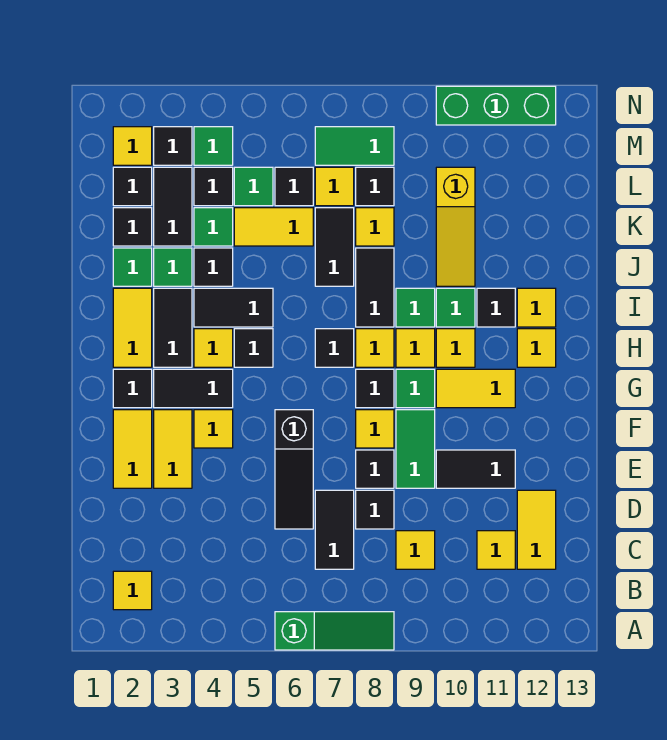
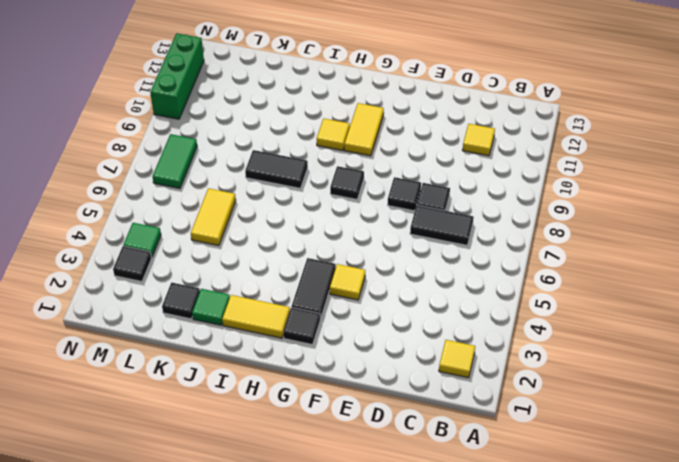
none -> green slope A6:A8 level 1 top 6
none -> yellow tile C9 level 1
none -> yellow tile C12:D12 level 1
none -> black slope D6:F6 level 1 top F

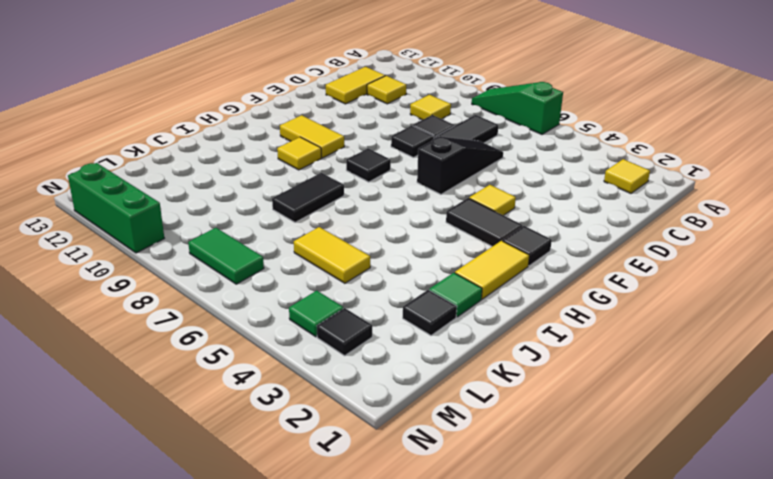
none -> yellow tile E2:F2 level 1
none -> yellow tile E3:F3 level 1
none -> green tile E9:F9 level 1
none -> black tile E10:E11 level 1

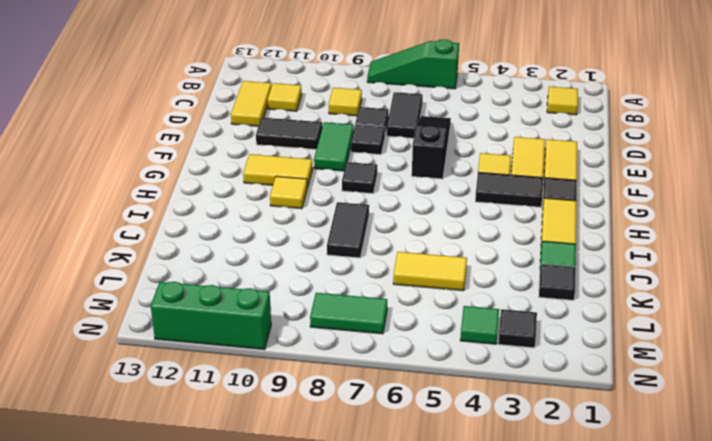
none -> yellow tile F8 level 1
none -> green tile G9 level 1
none -> black tile H3:I3 level 1
none -> yellow tile H4 level 1

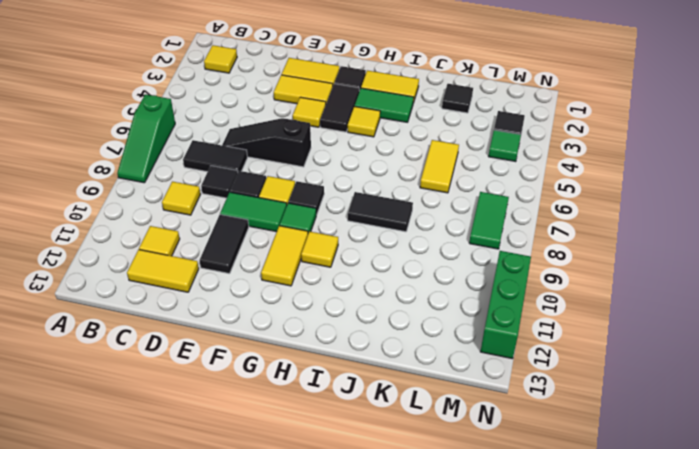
green tile H3:I3 level 1 -> black tile H3:I3 level 1
none -> black tile H5 level 1
none -> black tile H7 level 1
none -> yellow tile H8 level 1
none -> yellow tile H9 level 1

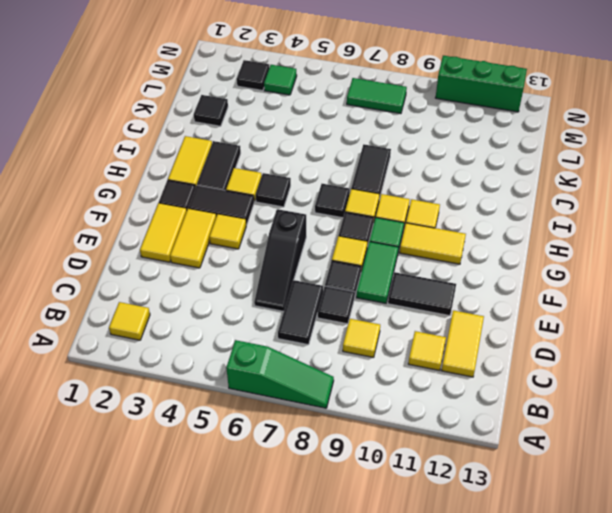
none -> yellow tile H12 level 1
none -> black tile I4:I5 level 1
none -> green tile I9 level 1
none -> green tile I10 level 1

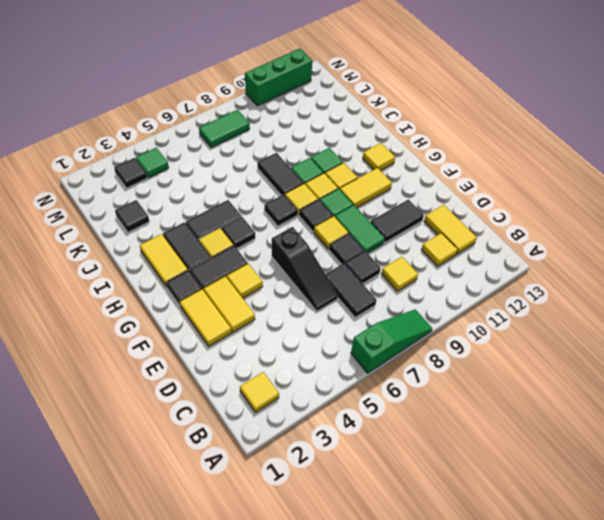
none -> black tile I11 level 1
none -> yellow tile I12 level 1
none -> green tile J2 level 1
none -> green tile J3 level 1

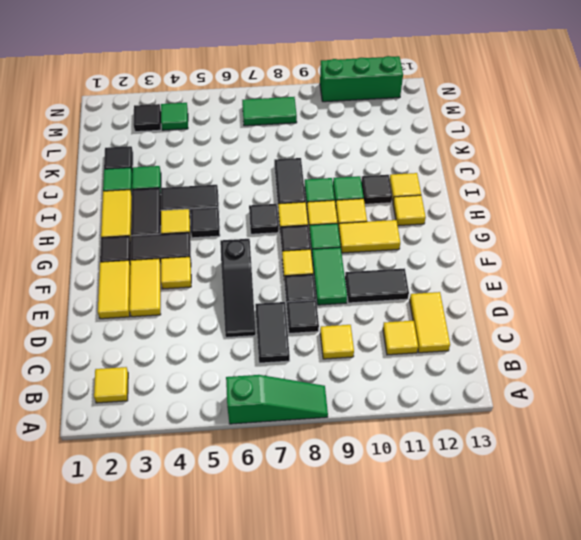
none -> black tile J4 level 1
none -> black tile J7:K7 level 1
none -> yellow slope J10:L10 level 1 top L
none -> black tile K3:L3 level 1

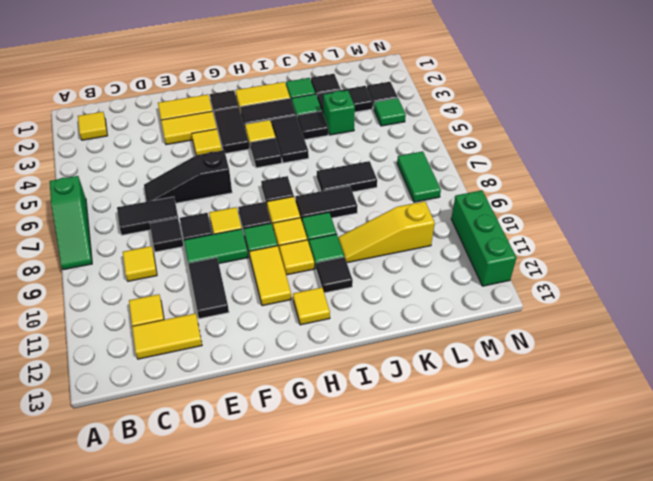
green brick K4 level 1 -> green tile K4 level 1
none -> yellow tile I12 level 1
none -> yellow tile K5:K6 level 1
none -> yellow tile K8 level 1
none -> black tile L2 level 1

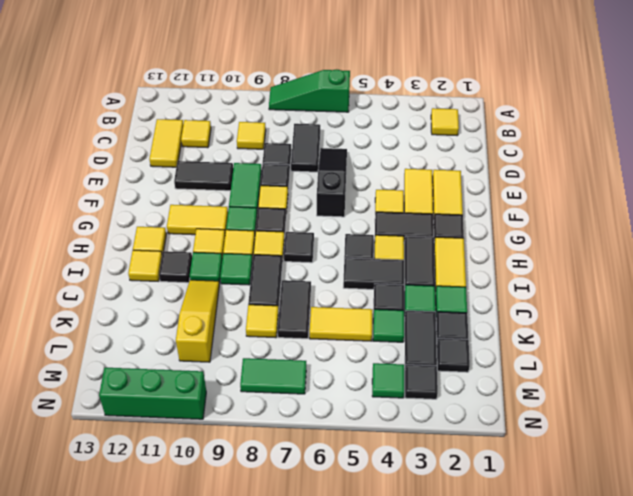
none -> black tile L4 level 1
none -> green tile L5 level 1
none -> black tile L6 level 1
none -> yellow tile L7 level 1

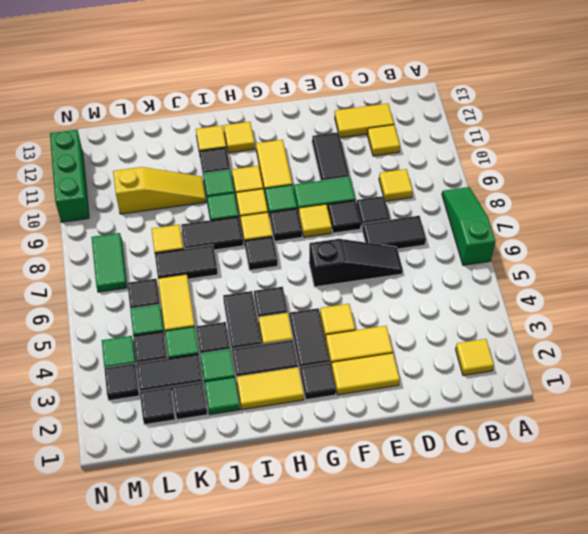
none -> yellow tile L7 level 1
none -> black tile L8 level 1
none -> yellow tile M2 level 1

